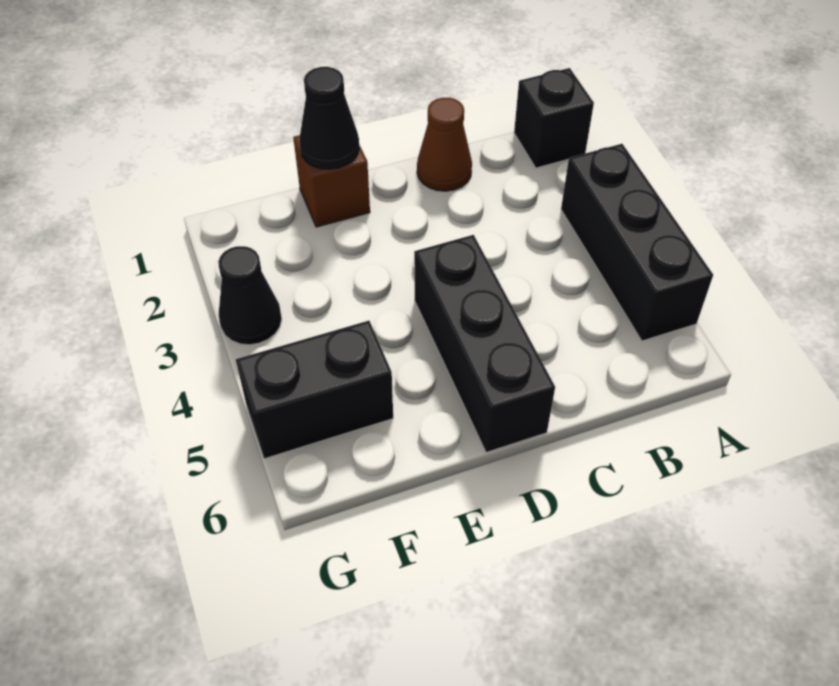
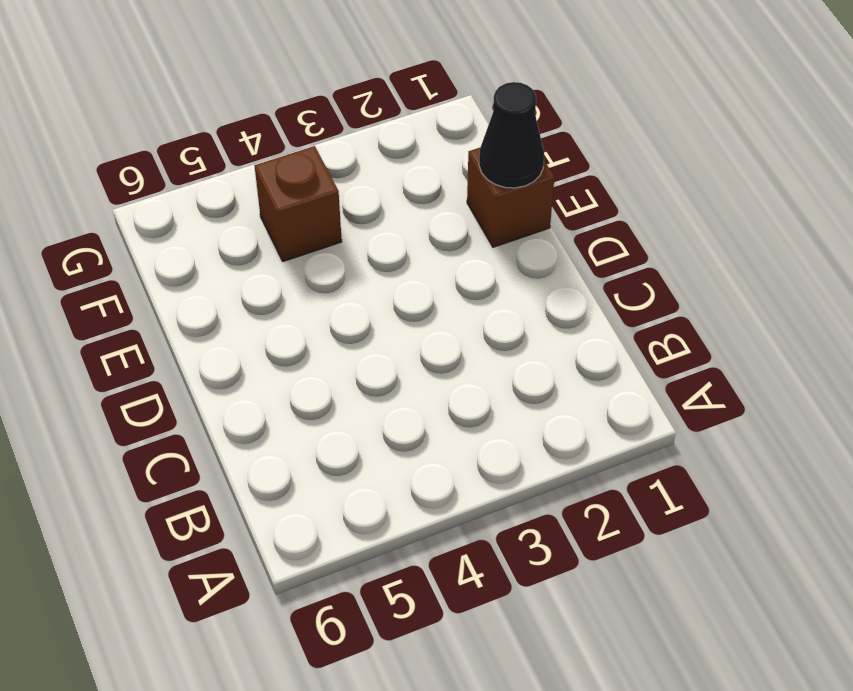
brown brick F4 level 1 -> none
none -> black brick A1 level 1
none -> black brick A3:A5 level 1

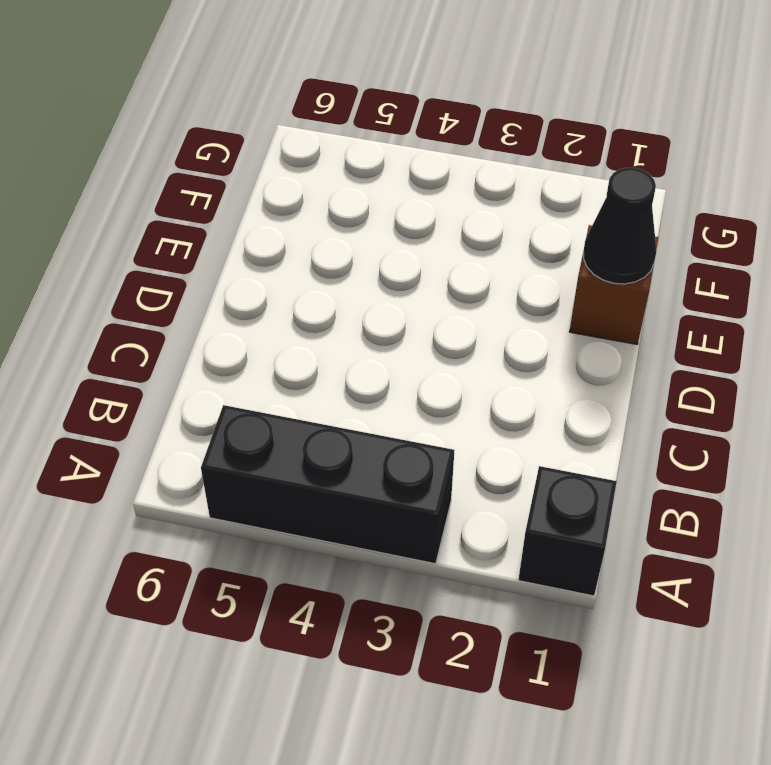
none -> brown cone C1 level 1
none -> black brick D4:D6 level 1

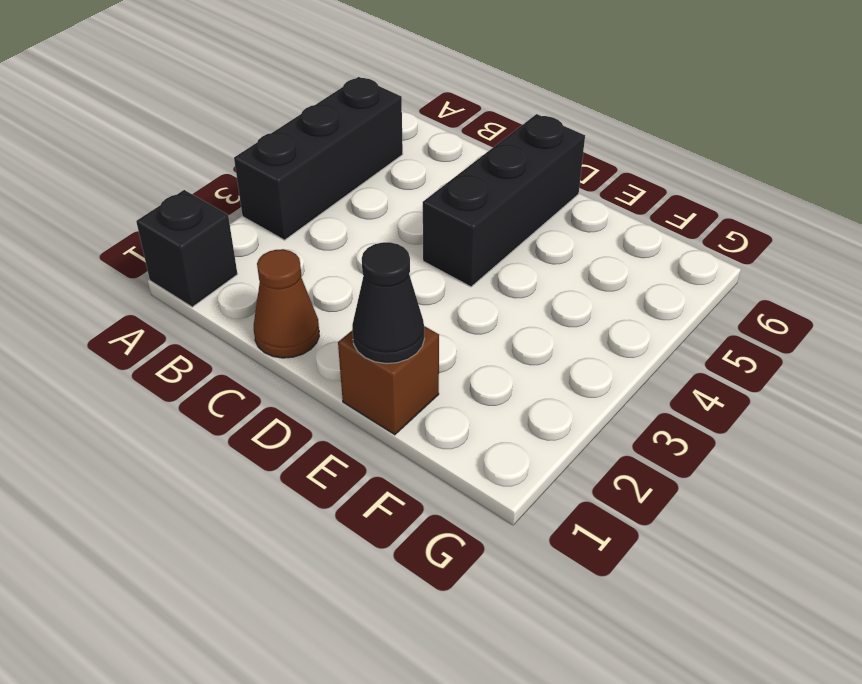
none -> black brick F5:G5 level 1
none -> black cone G3 level 1

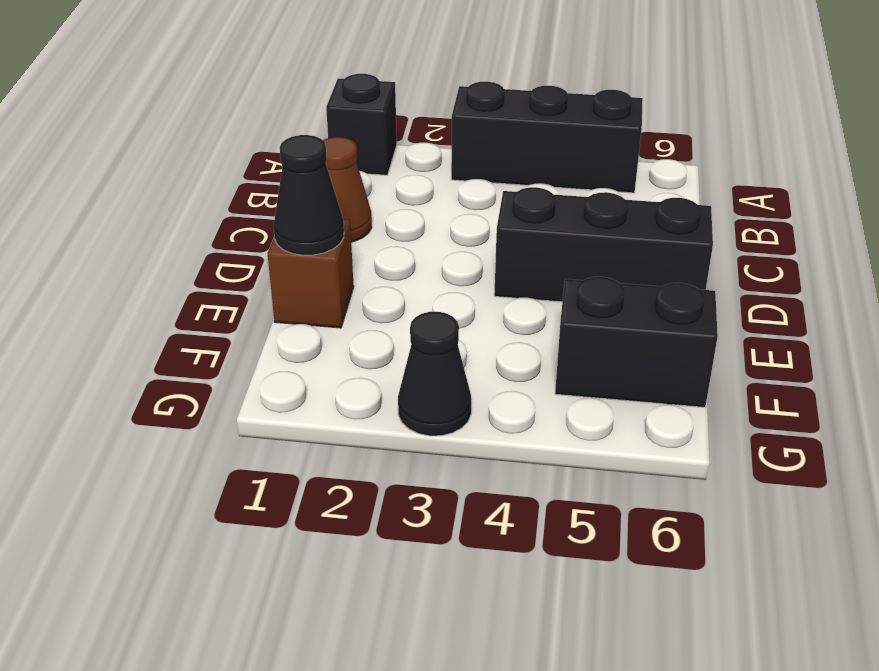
black brick F5:F6 level 1 -> black brick F5:G5 level 1

